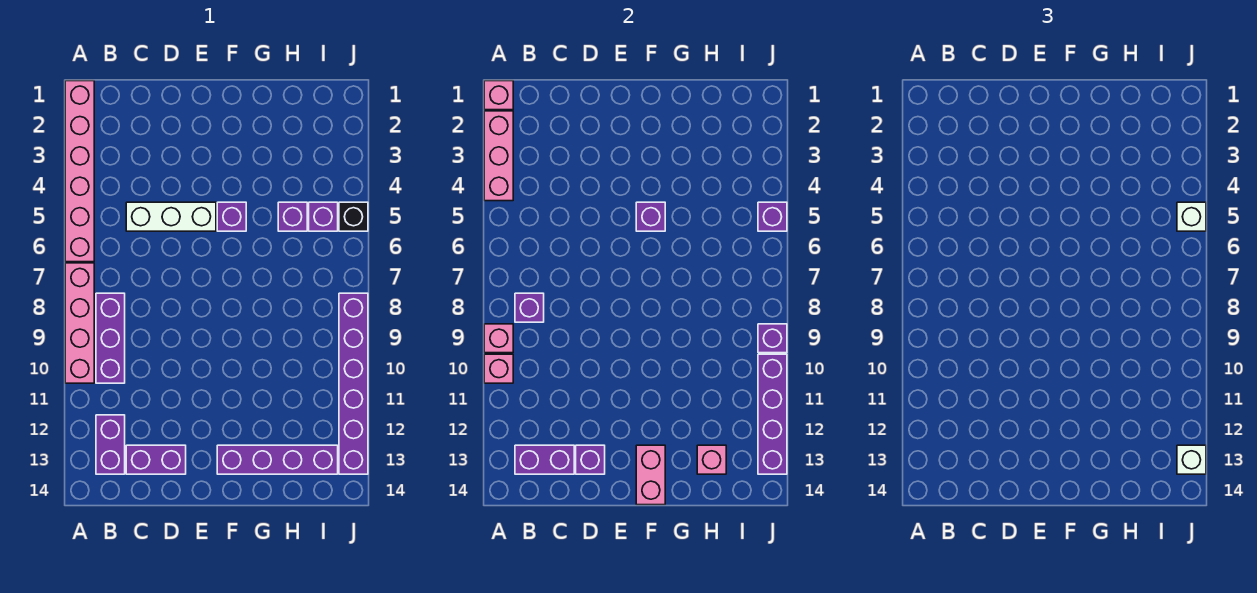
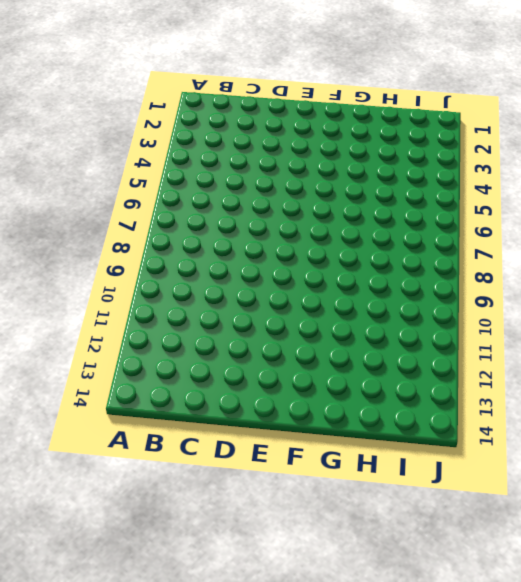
none -> pink brick A1:A6 level 1
none -> pink brick A7:A10 level 1
none -> purple brick B8:B10 level 1

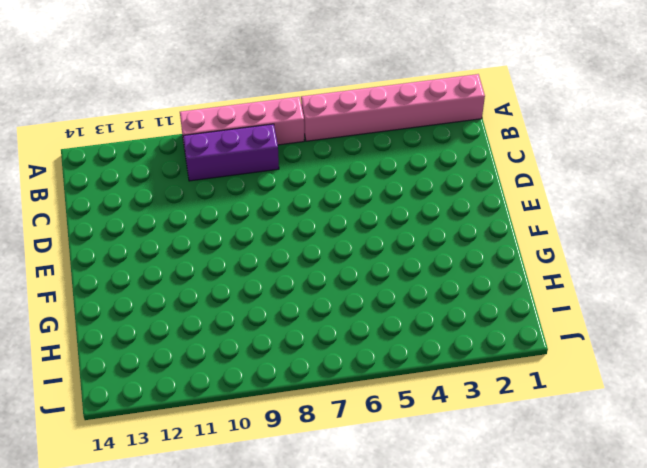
none -> purple brick B12:B13 level 1
none -> white brick C5:E5 level 1
none -> purple brick C13:D13 level 1

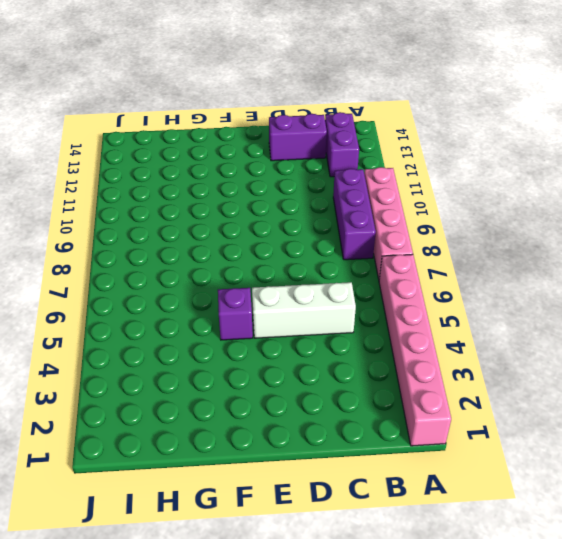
none -> purple brick F13:I13 level 1
none -> purple brick H5 level 1
none -> purple brick I5 level 1

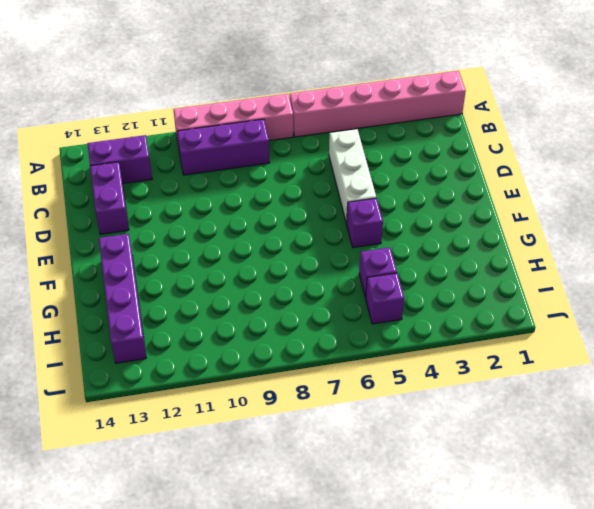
none -> black brick J5 level 1
none -> purple brick J8:J13 level 1
none -> pink brick A1 level 2

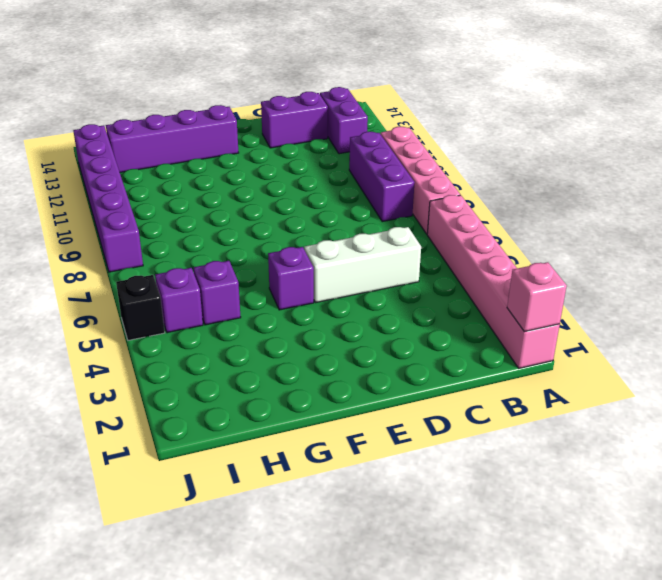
none -> pink brick A2:A4 level 2
none -> pink brick A9 level 2
none -> pink brick A10 level 2

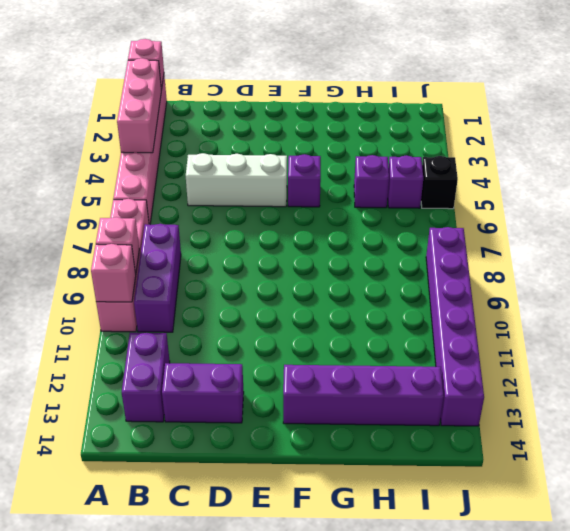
none -> purple brick B8 level 2
none -> purple brick B13:C13 level 2
none -> purple brick D13 level 2

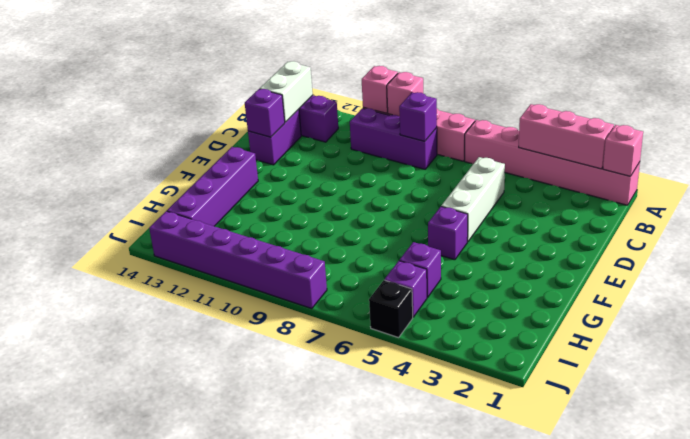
white brick B13:C13 level 2 -> purple brick B13:C13 level 2
none -> purple brick F5 level 2
none -> pink brick F13:F14 level 2
none -> pink brick H13 level 2

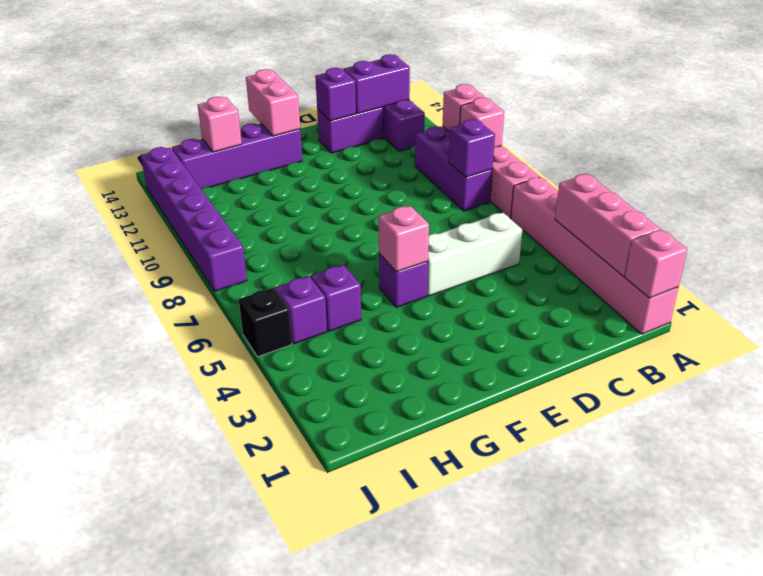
pink brick F5 level 2 -> purple brick F5 level 2
none -> purple brick J5 level 2
none -> purple brick J9 level 2
none -> purple brick J10:J13 level 2

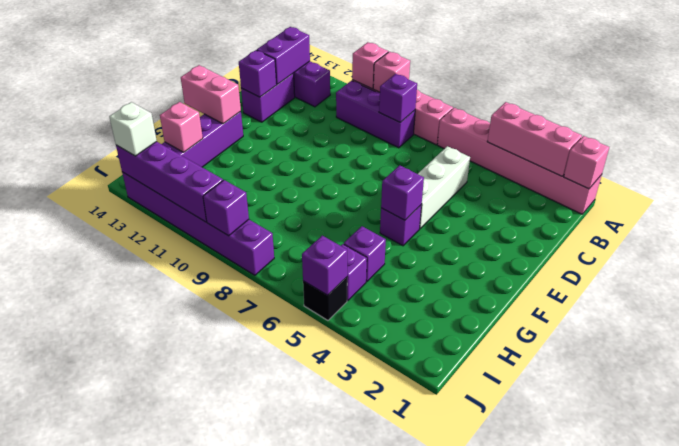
none -> white brick J5 level 3

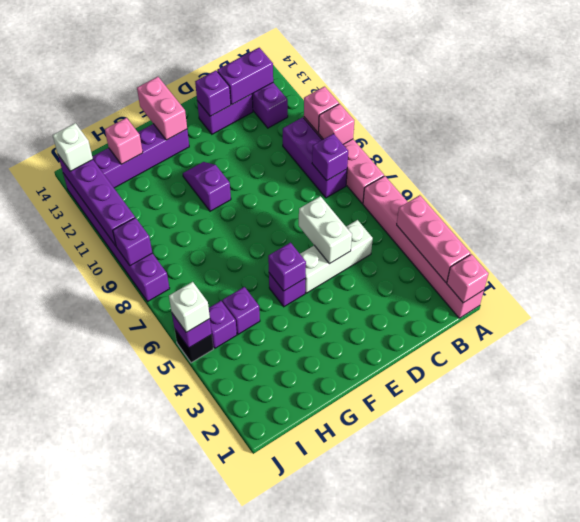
white brick D5:D6 level 2 -> none
purple slope F10:F11 level 1 top 10 -> none

